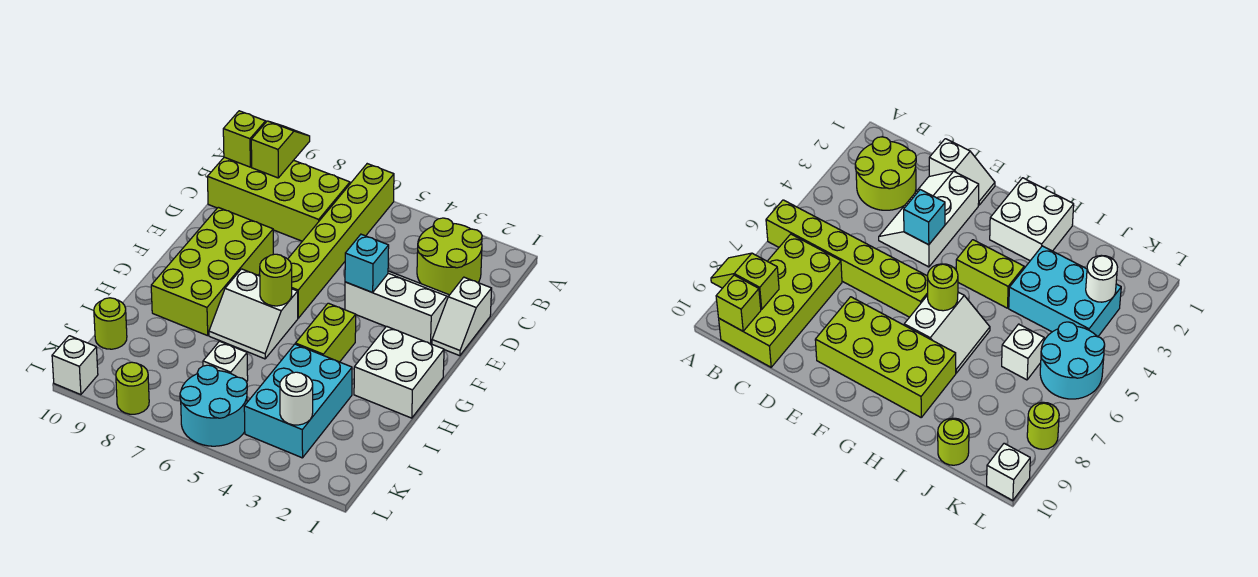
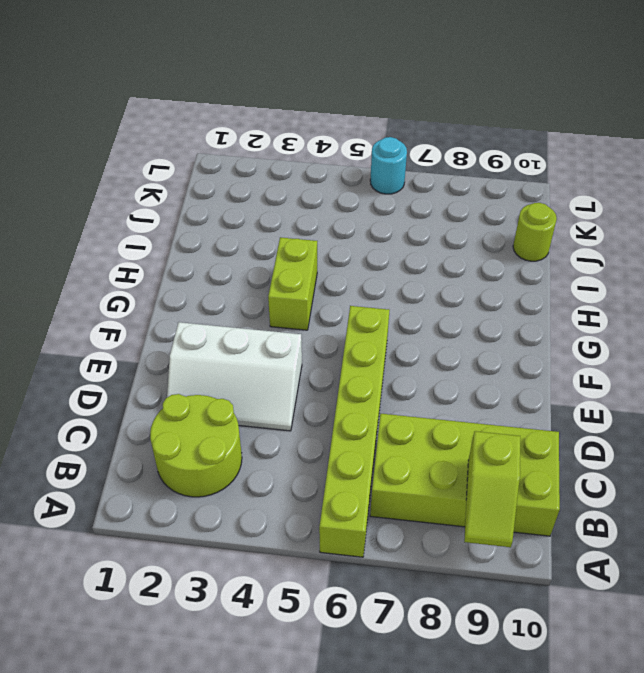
cyan round brick L6 level 1 -> cyan round brick K5:L6 level 1
none -> white slope D1:E1 level 1 top D
none -> lime brick E8:H9 level 1
none -> white brick G1:H2 level 1

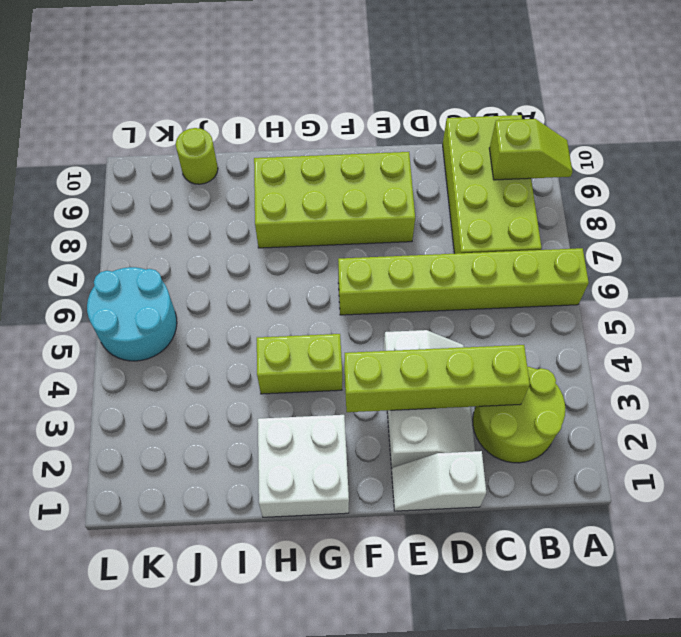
lime brick C3:F3 level 2 -> none
none -> white slope G6:H7 level 1 top G
none -> cyan brick I3:K4 level 1
none -> white brick J6 level 1

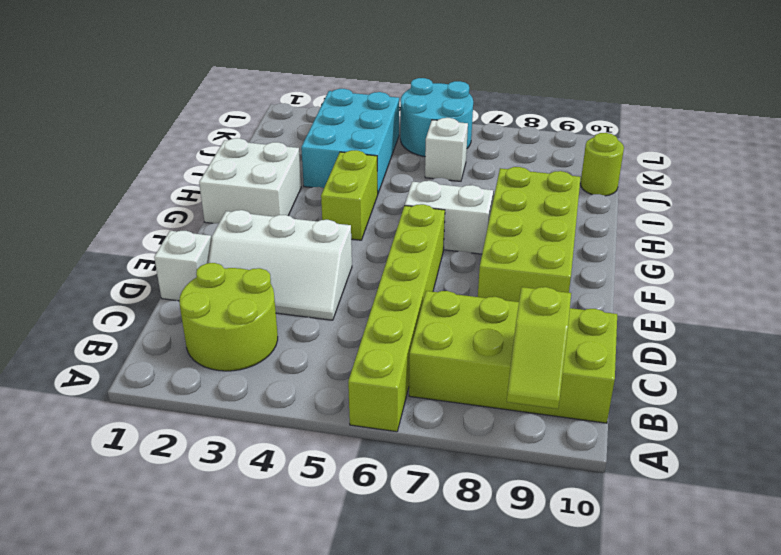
none -> lime round brick L8 level 1
none -> white brick L10 level 1
none -> lime brick B10 level 2

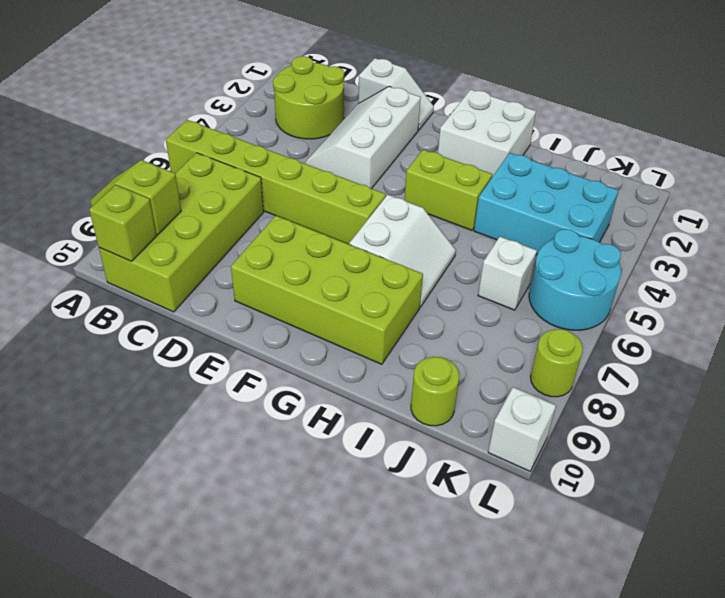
none -> cyan brick E4 level 2
none -> lime round brick G6 level 2
none -> white round brick K3 level 2

